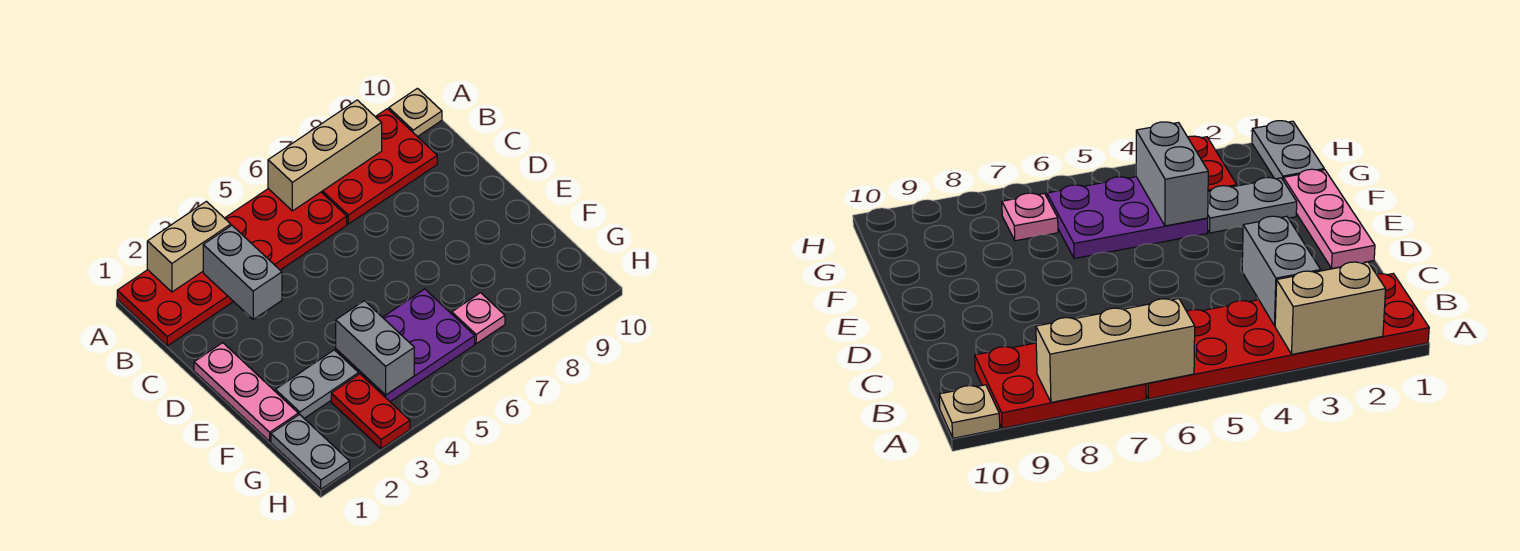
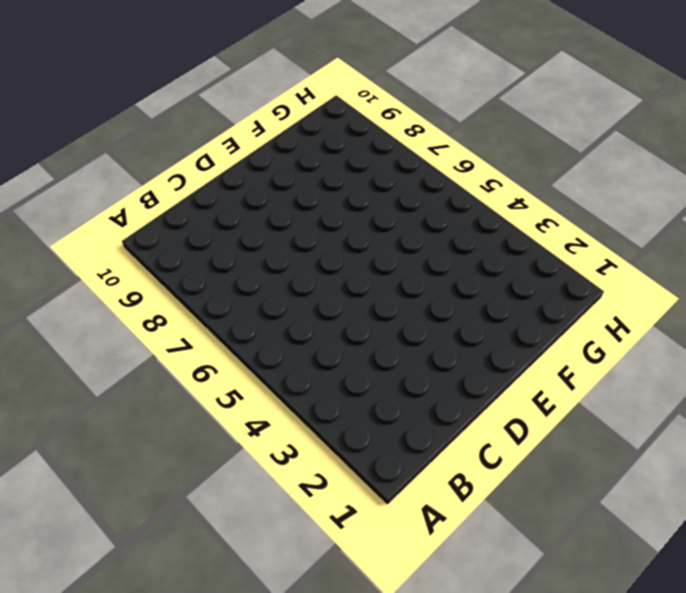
none -> red plate A1:B6 level 1
none -> red plate A7:B9 level 1
none -> tan plate A10 level 1

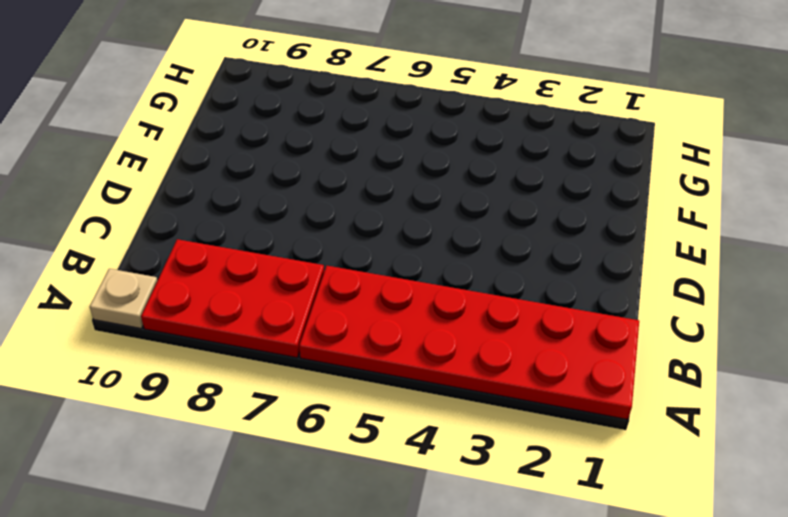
none -> pink plate D1:F1 level 1
none -> grey plate F2:F3 level 1
none -> purple plate F4:G6 level 1

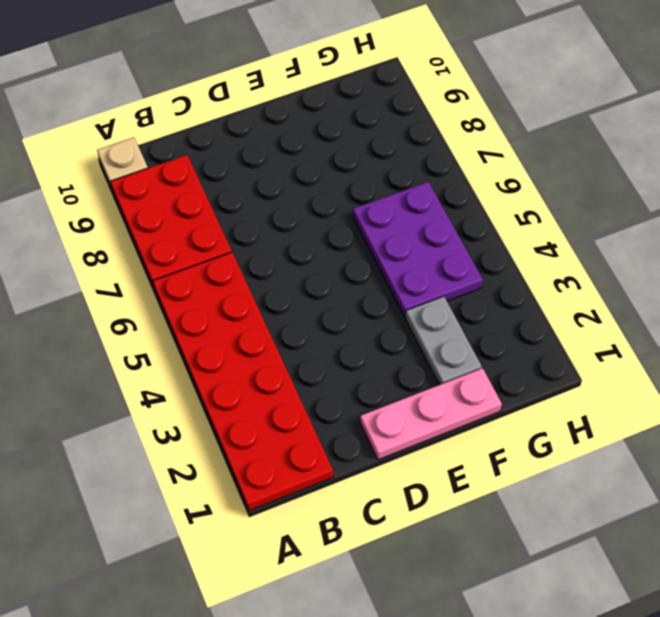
none -> grey plate G1:H1 level 1
none -> red plate G3:H3 level 1
none -> pink plate G7 level 1

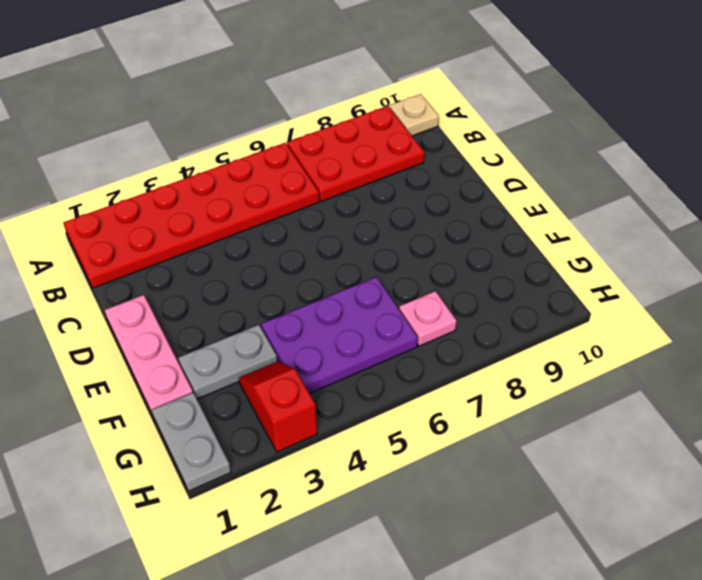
red slope G3:H3 level 1 top H -> red plate G3:H3 level 1
none -> tan brick A2:A3 level 2
none -> tan brick A6:A8 level 2
none -> grey brick B3:C3 level 2

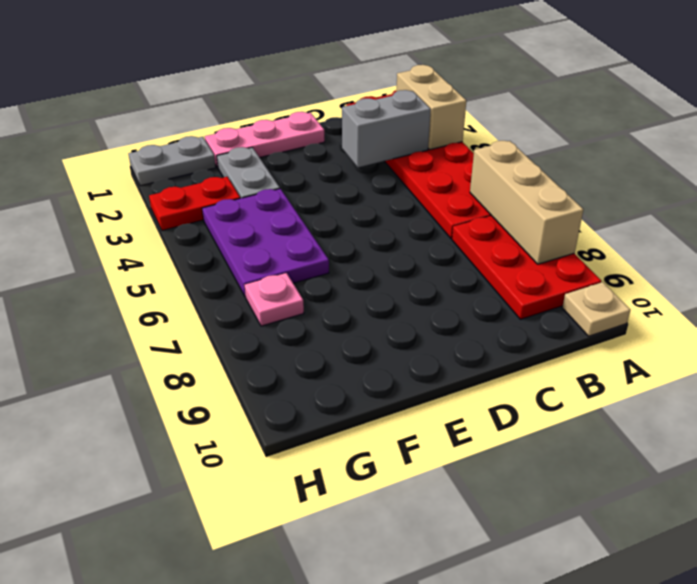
none -> grey brick F4:G4 level 2

